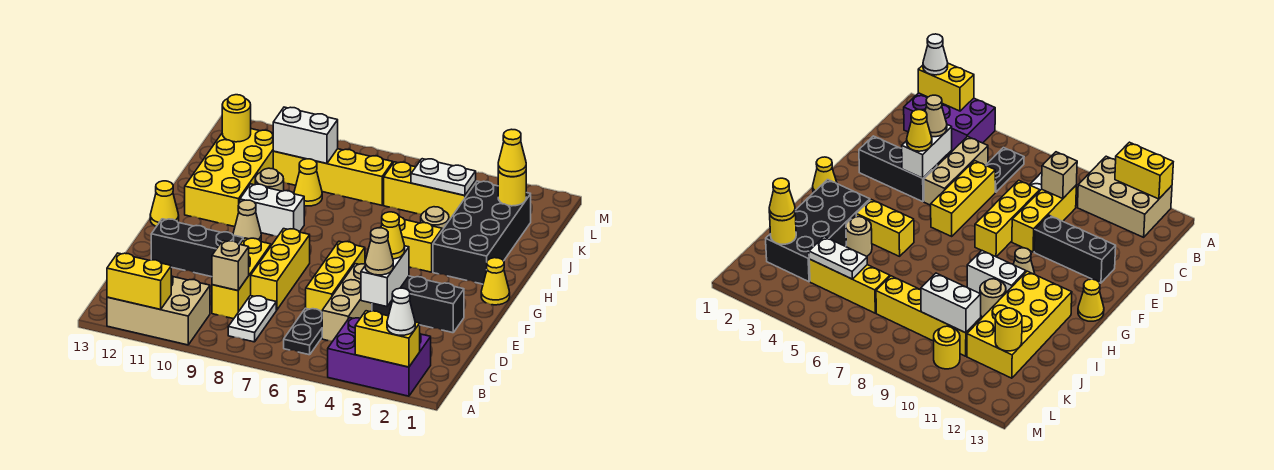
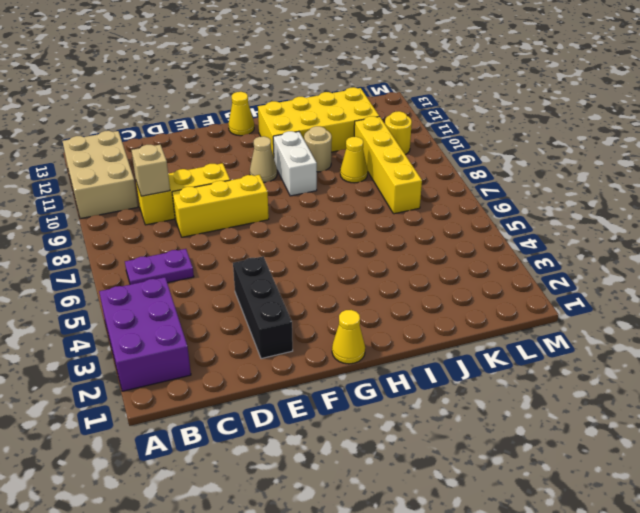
purple plate B6:C6 level 1 -> black plate B6:C6 level 1
none -> white plate B8:C8 level 1
none -> tan brick C5:E5 level 1
none -> yellow brick D6:F6 level 1
none -> black brick E10:E12 level 1

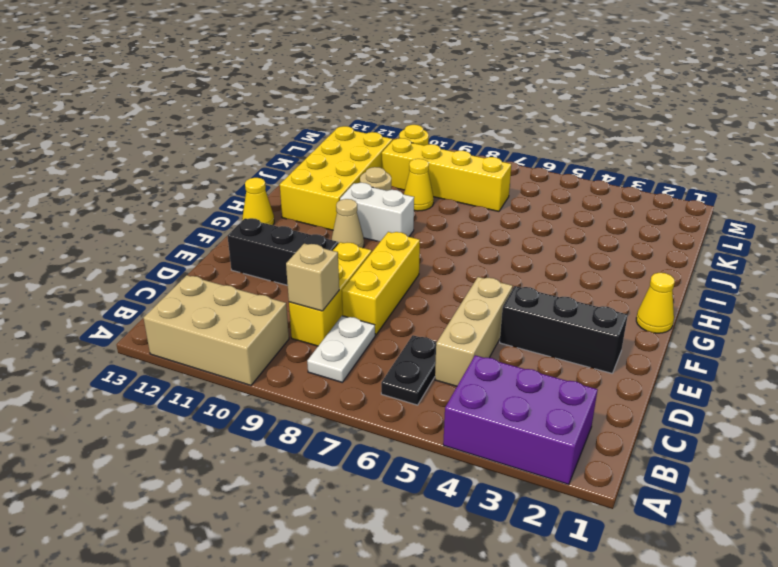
none -> yellow brick D6:F6 level 1
none -> black brick H2:K3 level 1
none -> yellow brick H4:H5 level 1
none -> tan round brick I4 level 1

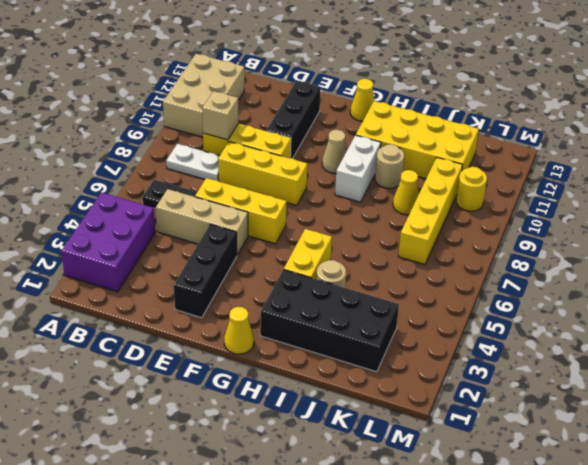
none -> yellow brick K4:K6 level 1
none -> yellow brick A2:A3 level 2
none -> yellow brick A11:A12 level 2
none -> white brick D4:E4 level 2

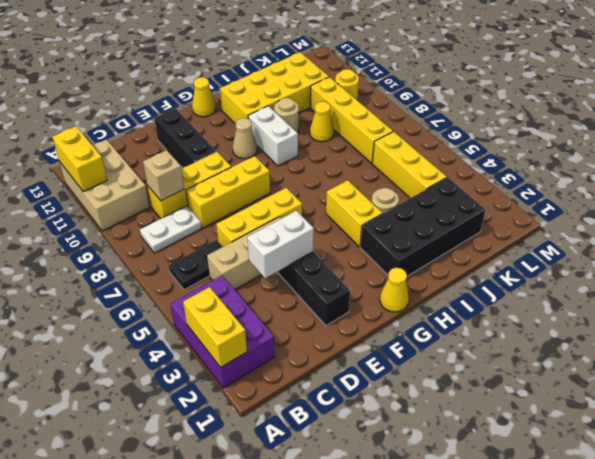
none -> yellow round brick K2 level 2
none -> white plate K4:K5 level 2
none -> white brick K9:K10 level 2
none -> yellow round brick K12 level 2

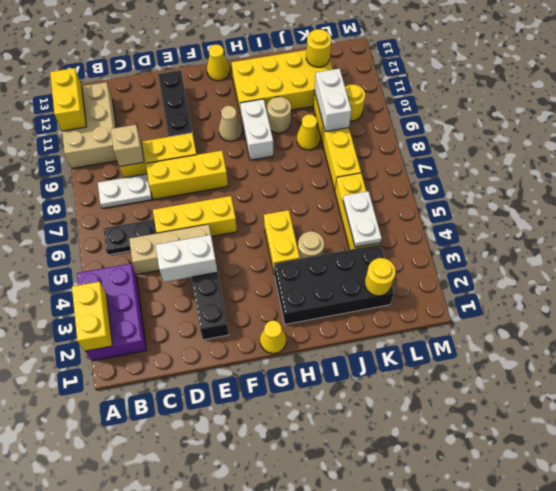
none -> white cone A2 level 3
none -> tan cone D4 level 3
none -> yellow cone E4 level 3
none -> yellow cone K2 level 3

